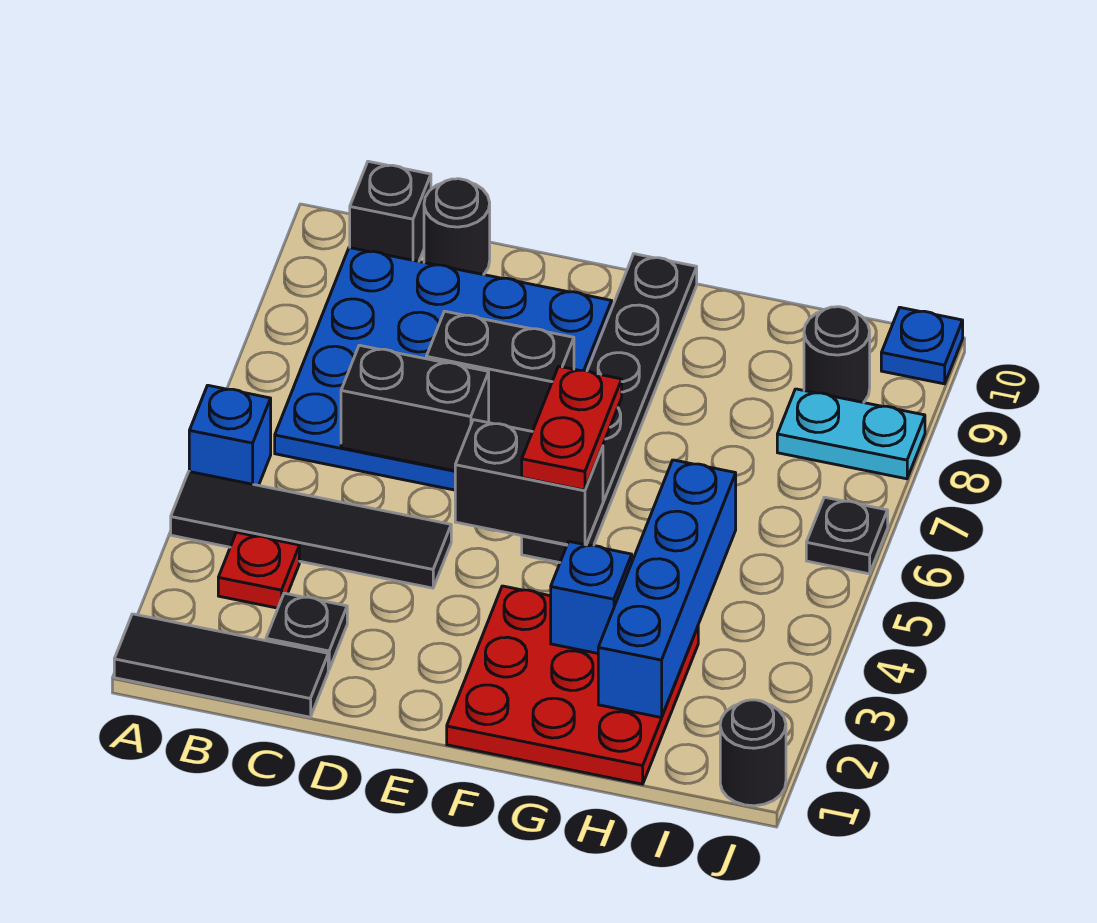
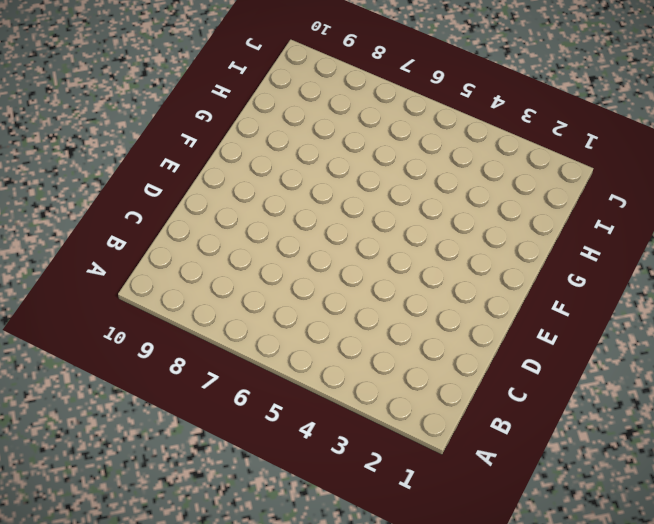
none -> black tile A1:C1 level 1
none -> black tile A4:D4 level 1
none -> blue brick A5 level 1

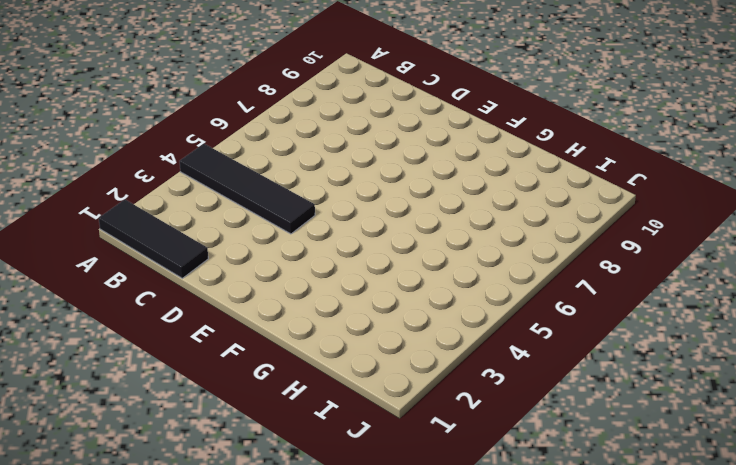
none -> blue brick A5 level 1
none -> red plate B3 level 1
none -> blue plate B6:E9 level 1

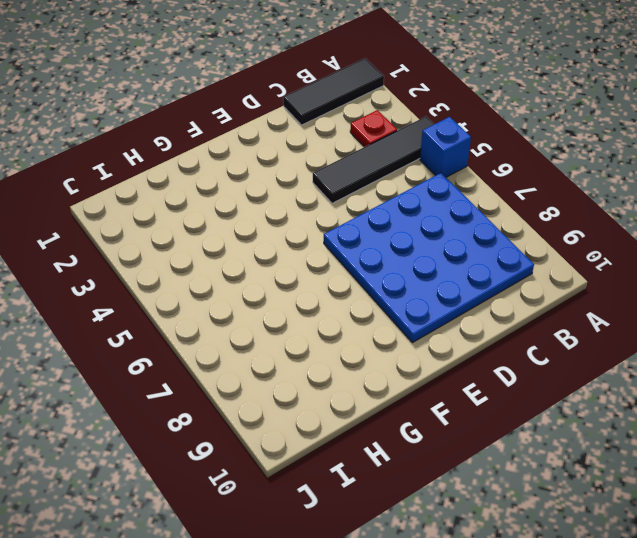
none -> black brick B10 level 1
none -> black plate C2 level 1
none -> black round brick C10 level 1

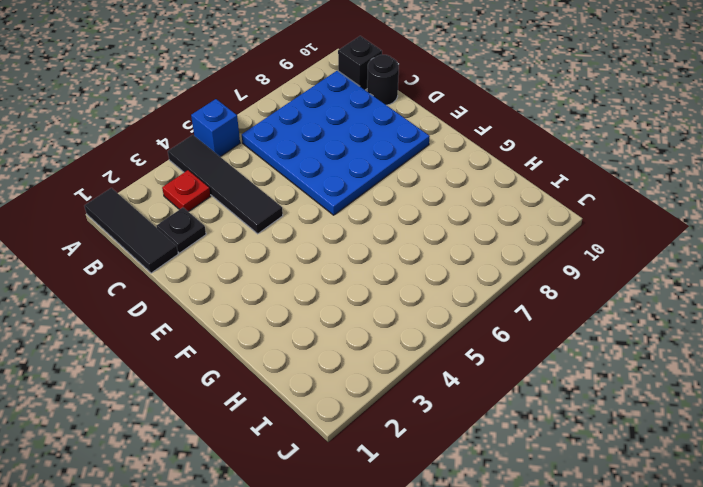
none -> red plate F1:H3 level 1
none -> black plate F5:F10 level 1
none -> cyan plate I8:J8 level 1

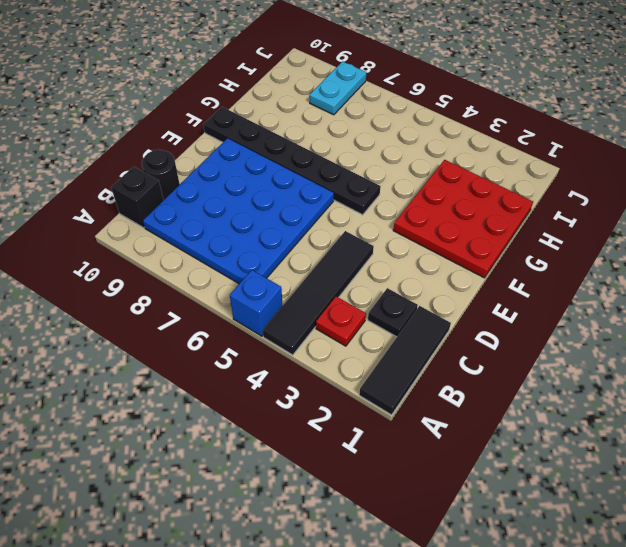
none -> black round brick I9 level 1
none -> black round brick J1 level 1
none -> black plate J6 level 1

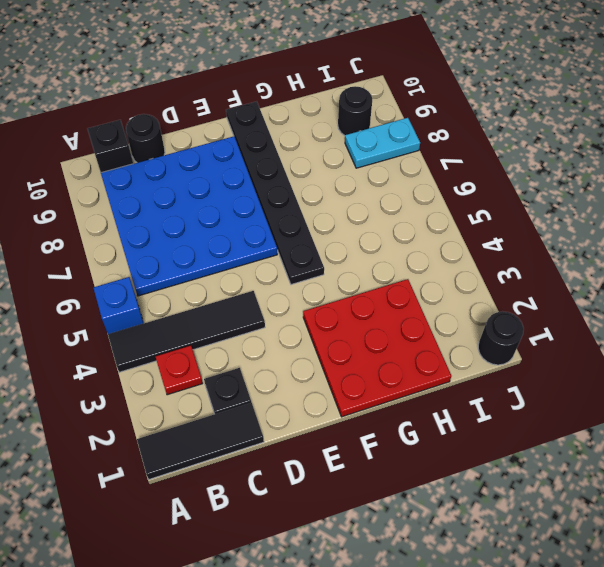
none -> black plate J6 level 1
none -> blue plate J10 level 1
none -> black brick C6:D6 level 2

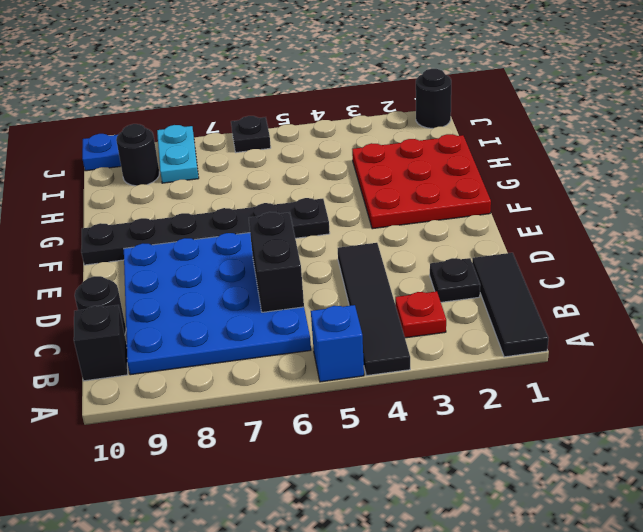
none -> black brick D7:E7 level 2
none -> black brick E5:F5 level 2
none -> blue brick G3 level 2

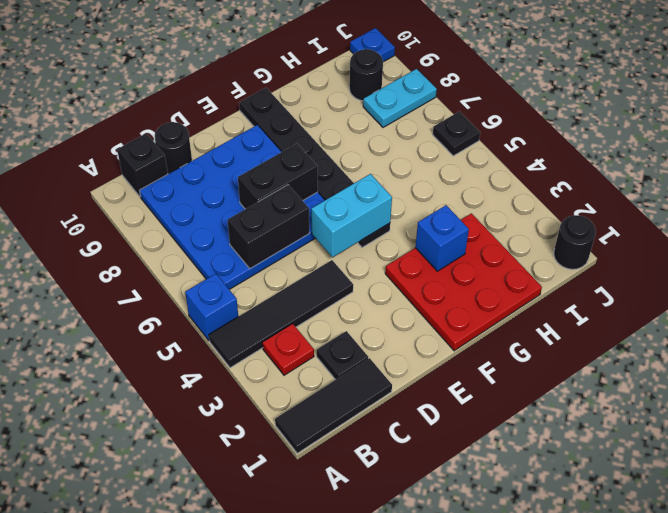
cyan brick E5:F5 level 2 -> black brick E5:F5 level 2
none -> blue brick H2:H5 level 2
none -> red plate F5:F6 level 3

